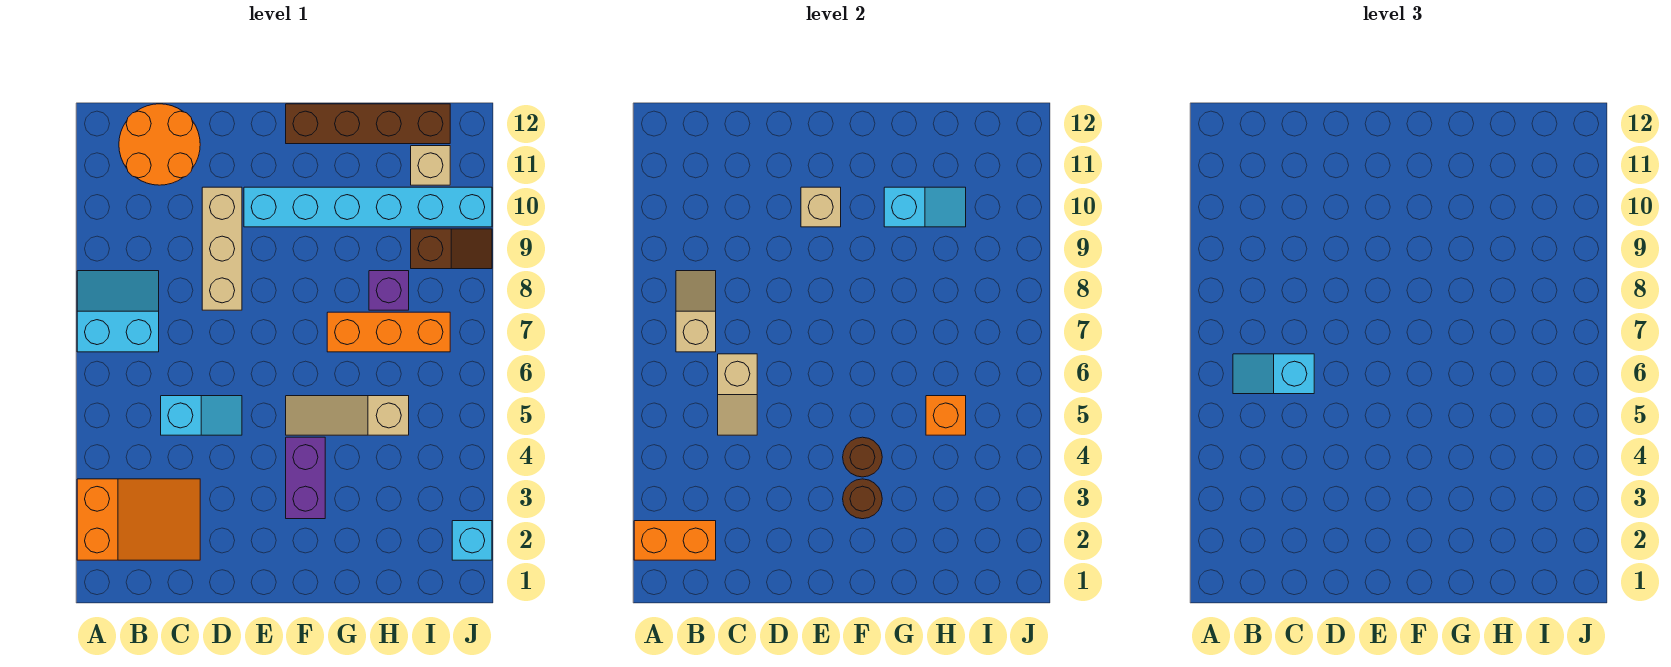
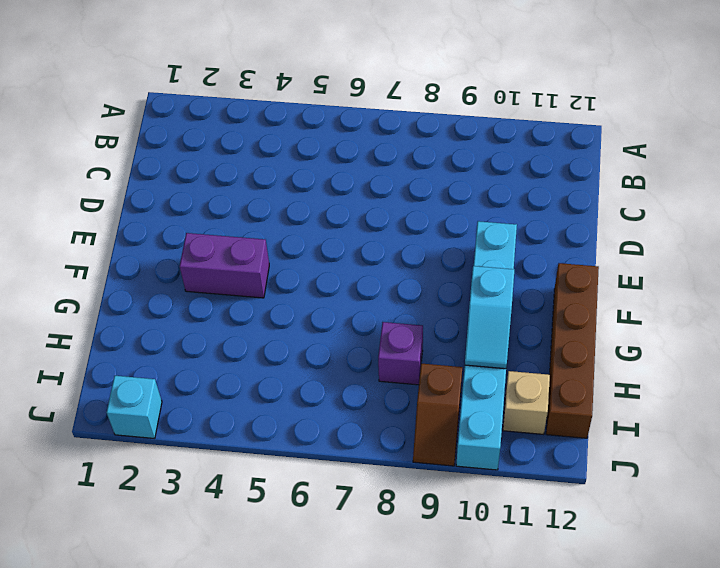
none -> orange slope A2:C3 level 1 top A
none -> cyan slope A7:B8 level 1 top 7
none -> orange round brick B11:C12 level 1

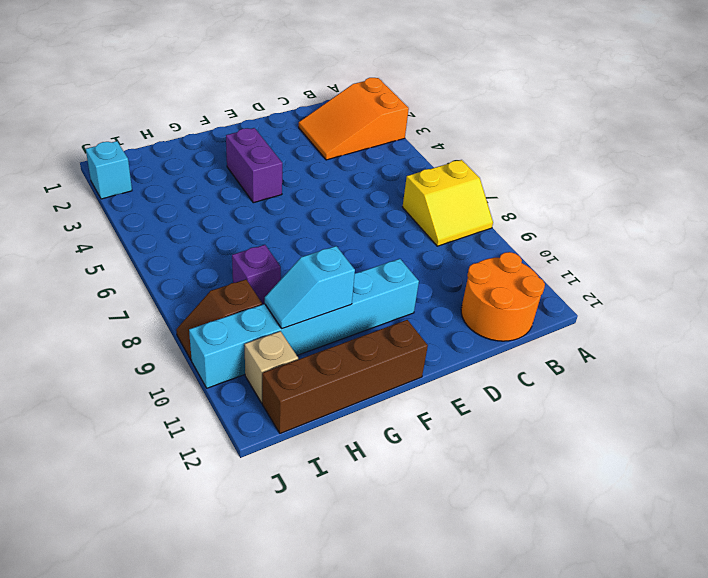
yellow slope A7:B8 level 1 top 7 -> cyan slope A7:B8 level 1 top 7
none -> cyan slope C5:D5 level 1 top C
none -> tan brick D8:D10 level 1
none -> tan slope F5:H5 level 1 top H

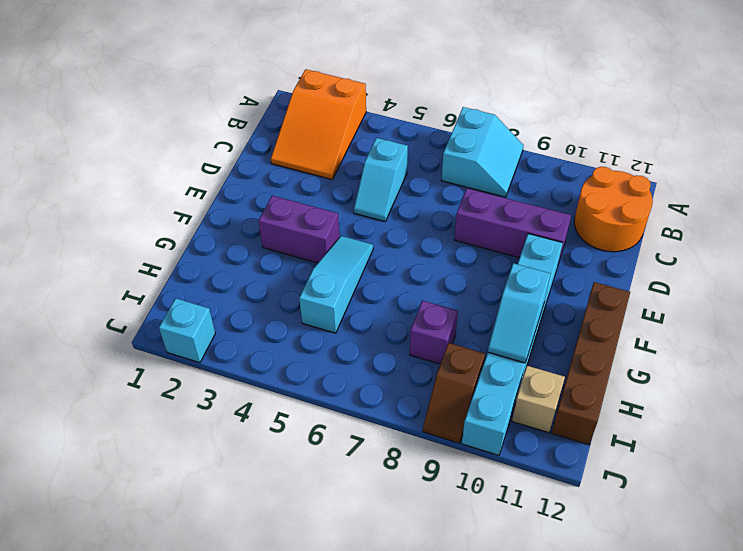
purple brick D8:D10 level 1 -> tan brick D8:D10 level 1
cyan slope F5:H5 level 1 top H -> tan slope F5:H5 level 1 top H
none -> orange brick G7:I7 level 1
none -> orange brick A2:B2 level 2
none -> tan slope B7:B8 level 2 top 7

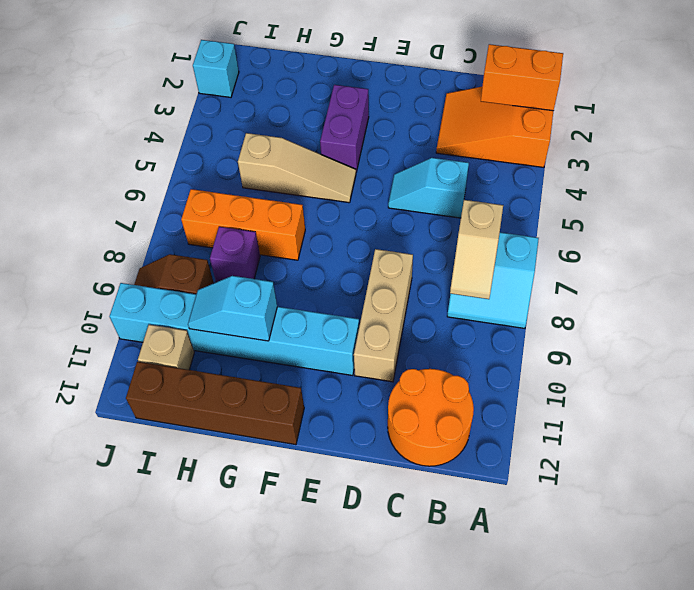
none -> tan slope C5:C6 level 2 top 6
none -> tan brick E10 level 2
none -> brown round brick F3 level 2

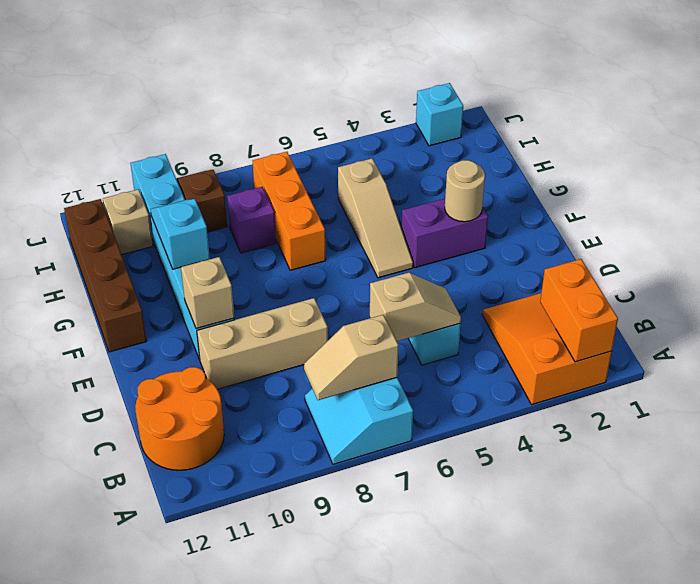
tan round brick F3 level 2 -> brown round brick F3 level 2
none -> brown round brick F4 level 2
none -> orange brick H5 level 2
none -> cyan slope B6:C6 level 3 top C

